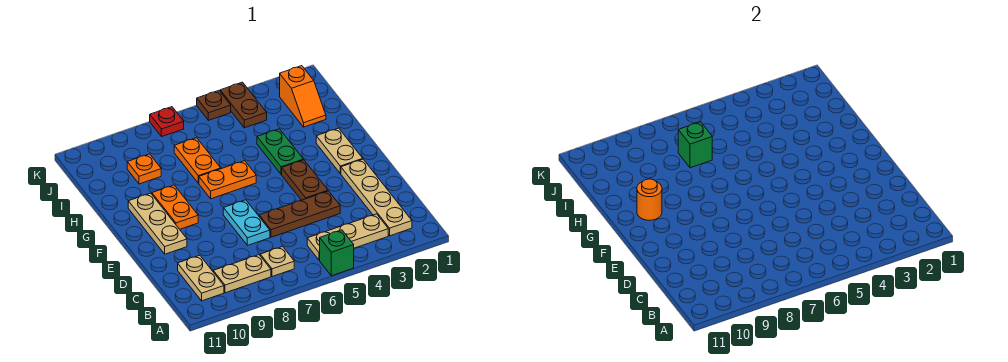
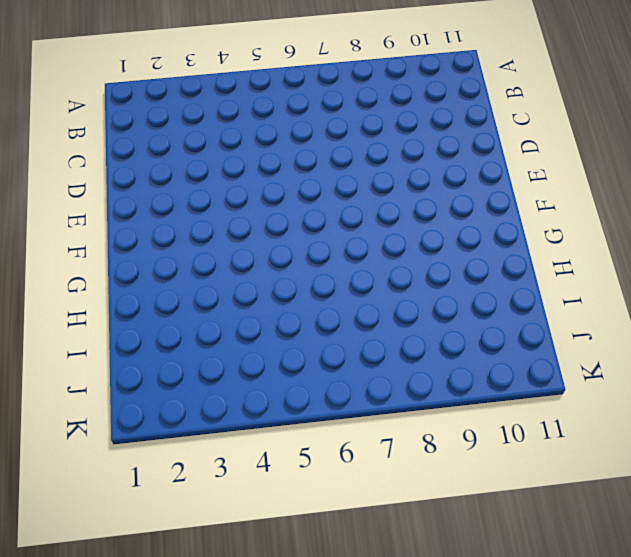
none -> green brick A5 level 1
none -> tan plate B2:E2 level 1
none -> tan plate B3:B5 level 1

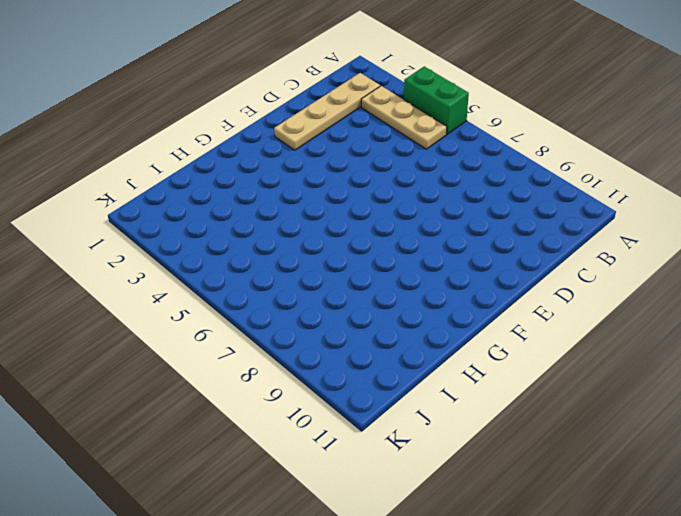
green brick A4:A5 level 1 -> green brick A5 level 1
none -> tan plate B7 level 1
none -> tan plate B8:B9 level 1
none -> tan plate B10:C10 level 1

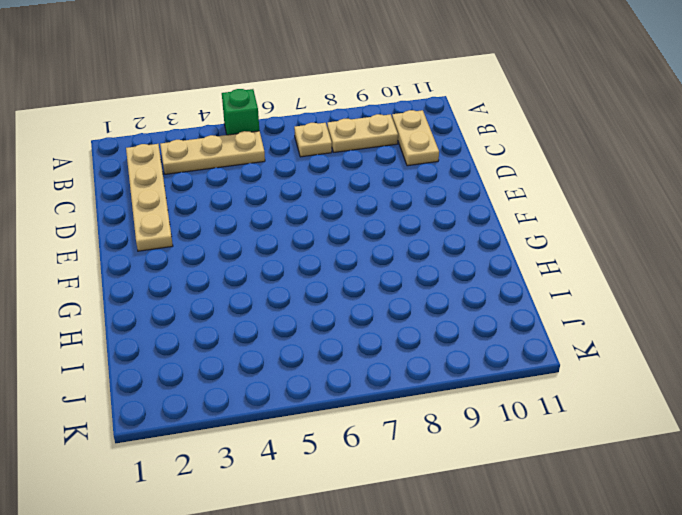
none -> brown plate D4:D6 level 1
none -> cyan plate D7:E7 level 1
none -> brown plate E4:F4 level 1

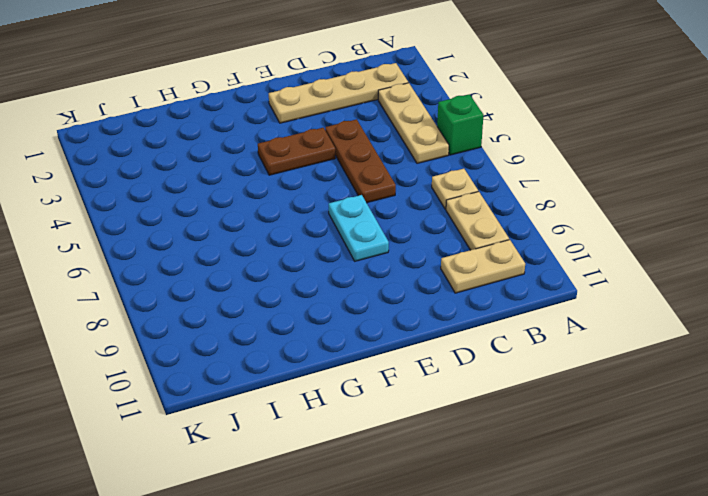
cyan plate E7:E8 level 1 -> cyan plate D7:E7 level 1
none -> tan plate E10:G10 level 1
none -> tan plate F2:G2 level 1
none -> orange plate F9:G9 level 1

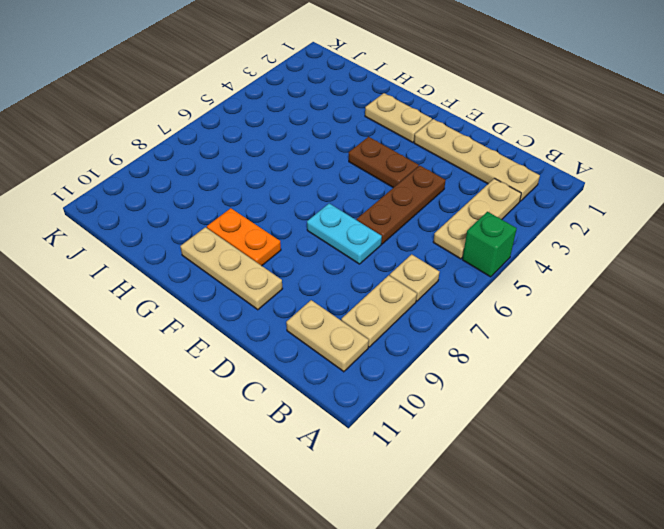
none -> green plate G4:H4 level 1
none -> orange plate G6:G7 level 1
none -> orange plate H7:I7 level 1

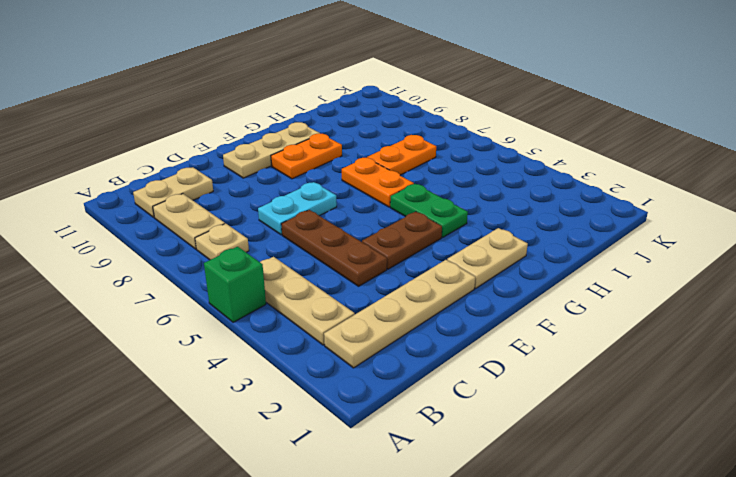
green plate G4:G5 level 1 -> green plate G4:H4 level 1
none -> orange slope I2:J2 level 1 top J
none -> orange plate I9 level 1
none -> brown plate J4:K4 level 1

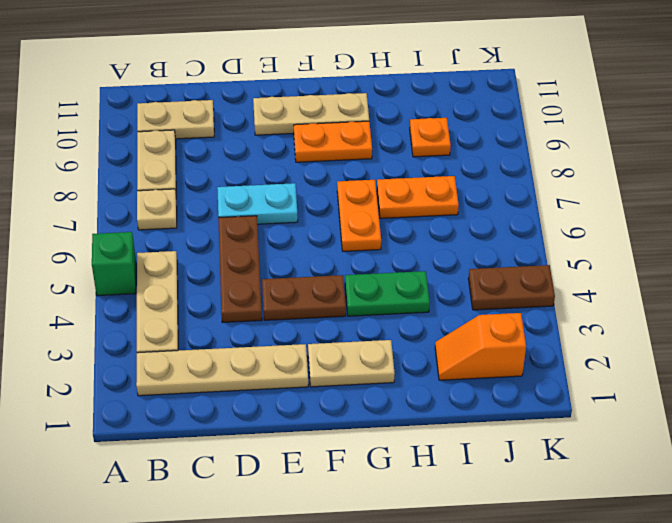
none -> brown plate K5 level 1
none -> red plate K7 level 1
none -> orange round brick G10 level 2

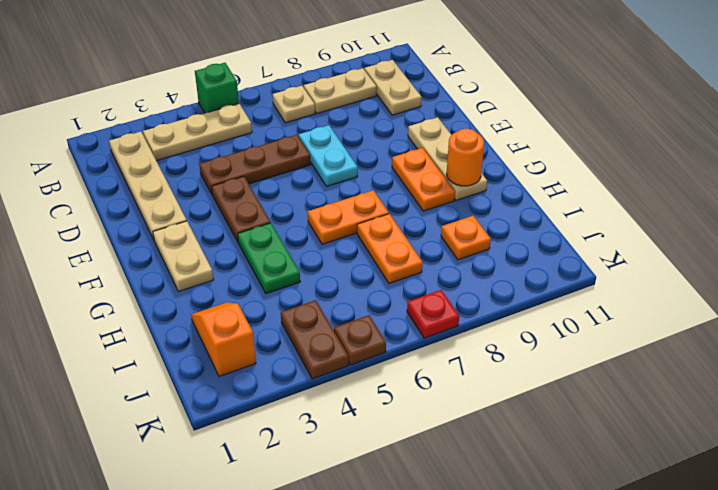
none -> green brick I7 level 2

